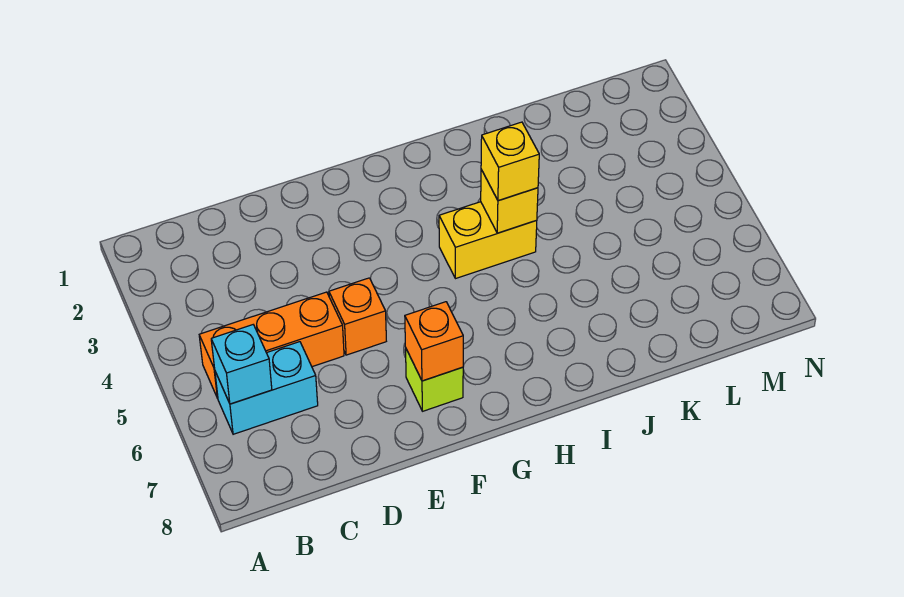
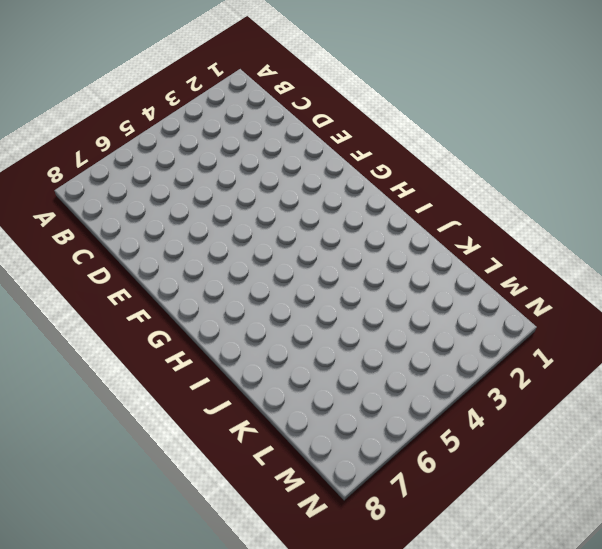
none -> orange brick B5:D5 level 1
none -> cyan brick B6:C6 level 1

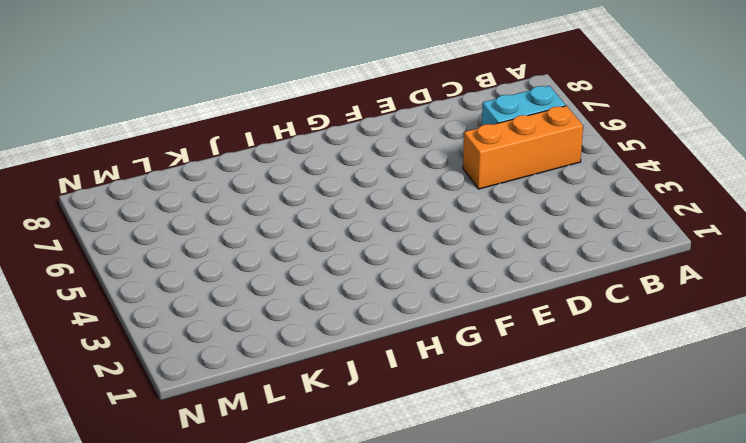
none -> orange brick E5 level 1
none -> lime brick F7 level 1

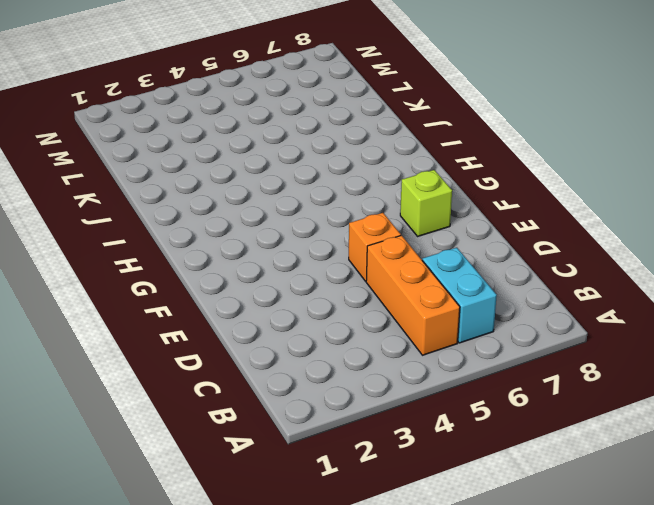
none -> yellow brick H4:I4 level 1
none -> cyan brick B6 level 2

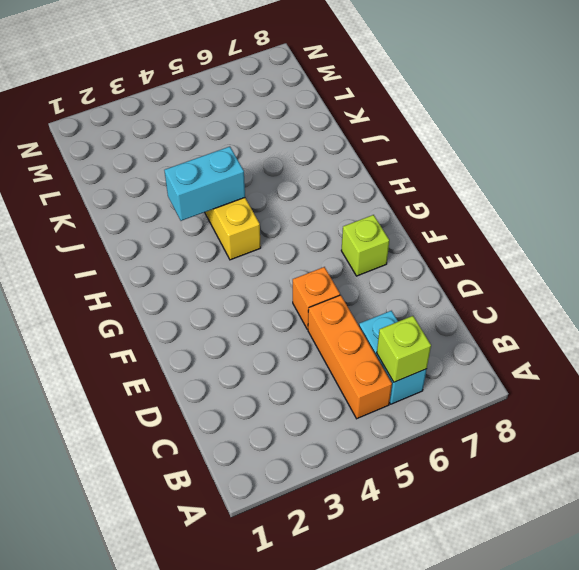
lime brick B6 level 2 -> cyan brick B6 level 2
cyan brick I3:I4 level 2 -> yellow brick I4 level 2
none -> orange brick F7 level 2
none -> yellow brick I4 level 3

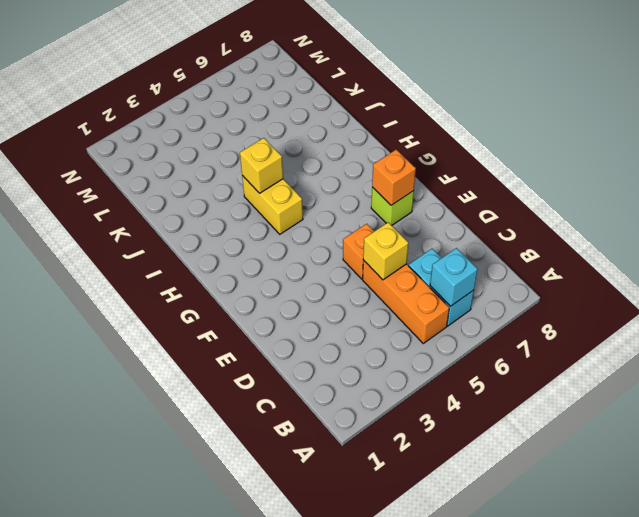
yellow brick D5 level 2 -> yellow brick I4 level 3

